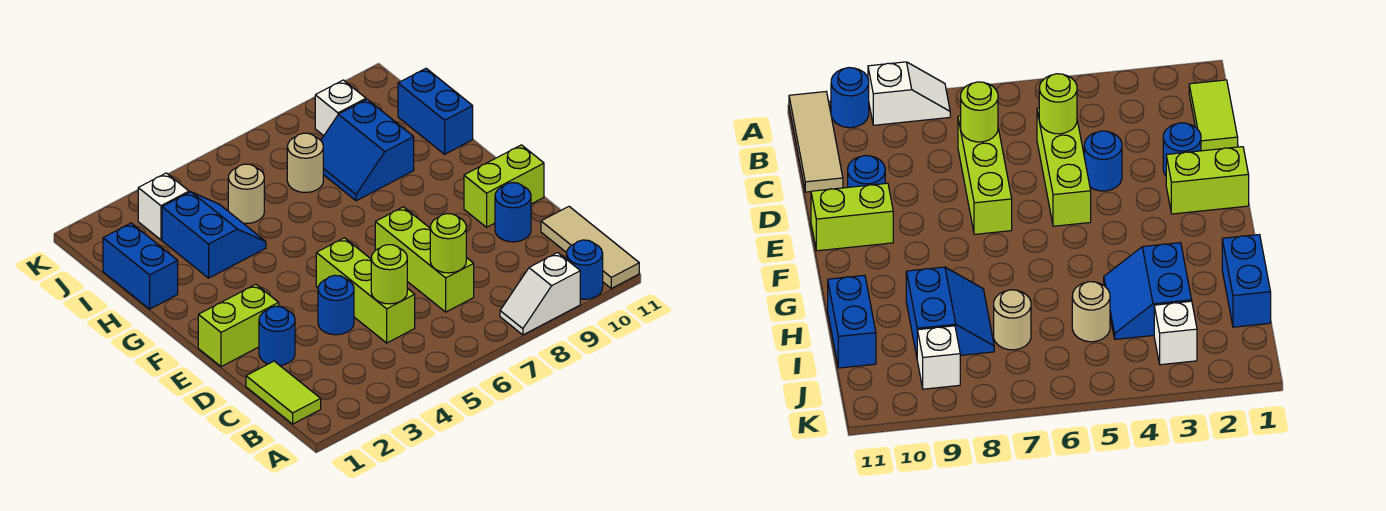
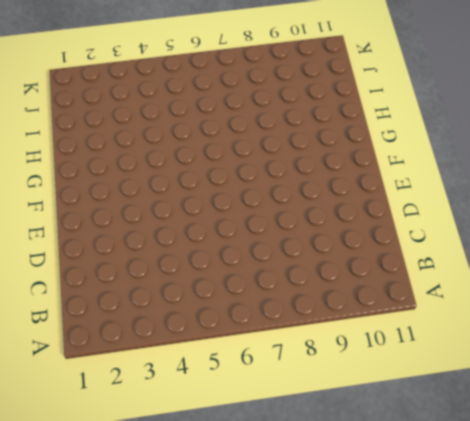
none -> white slope A8:A9 level 1 top 9
none -> blue round brick A10 level 1
none -> tan tile A11:C11 level 1

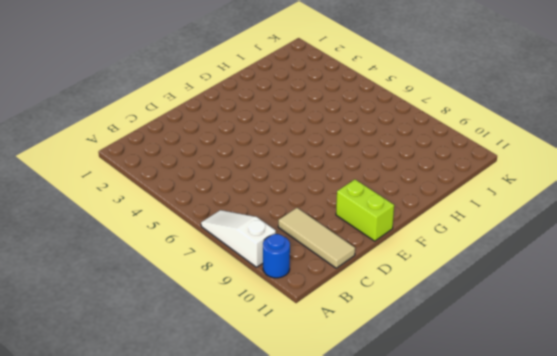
white slope A7:A9 level 1 top 9 -> white slope A8:A9 level 1 top 9
tan tile C9:C11 level 1 -> tan tile A11:C11 level 1
none -> lime tile B1:C1 level 1
none -> lime brick C5:E5 level 1
none -> lime brick C7:E7 level 1

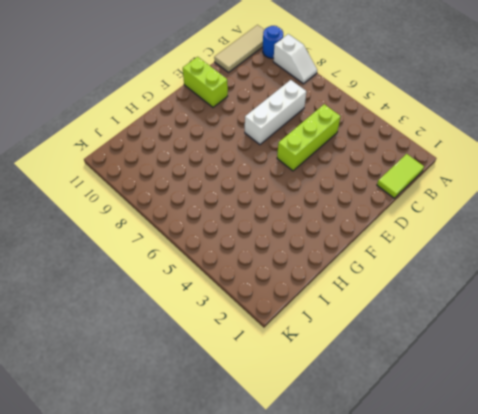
white brick C7:E7 level 1 -> lime brick C7:E7 level 1
none -> blue round brick D2 level 1
none -> blue round brick D4 level 1
none -> blue round brick D10 level 1

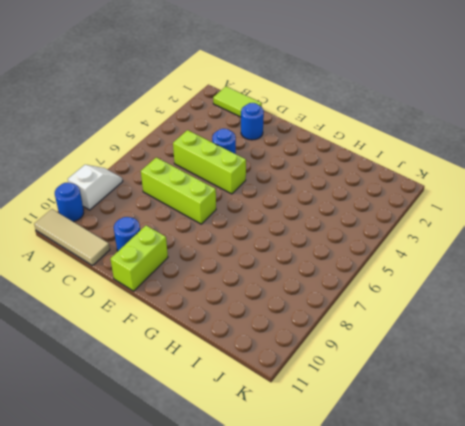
none -> lime brick E1:E2 level 1
none -> blue brick H1:I1 level 1
none -> blue slope H3:I4 level 1 top 3

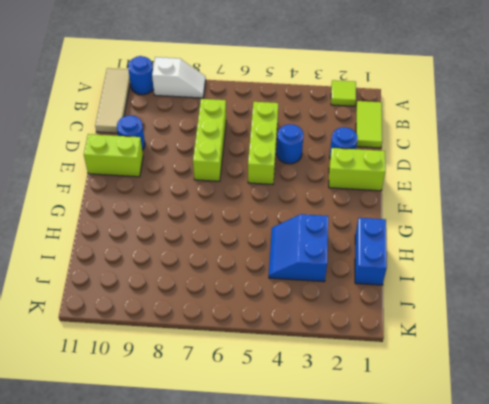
lime tile A2 level 1 -> none
none -> blue slope H8:I9 level 1 top 9
none -> blue brick H11:I11 level 1
none -> tan round brick I5 level 1

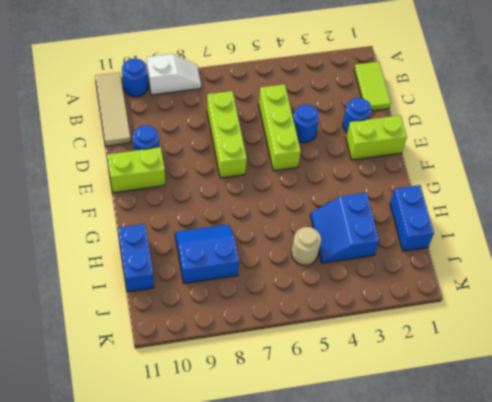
blue slope H8:I9 level 1 top I -> blue slope H8:I9 level 1 top 9
none -> tan round brick I7 level 1
none -> white brick J3 level 1
none -> white brick J9 level 1

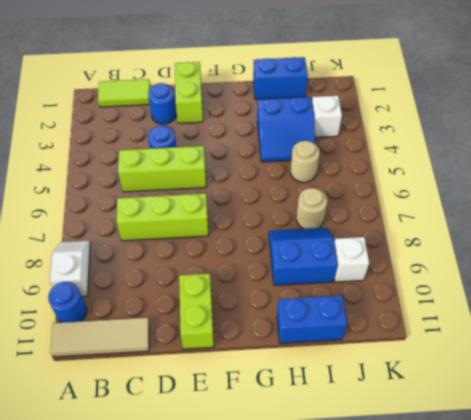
none -> blue round brick D10 level 1
none -> lime round brick C5 level 2
none -> lime round brick C7 level 2

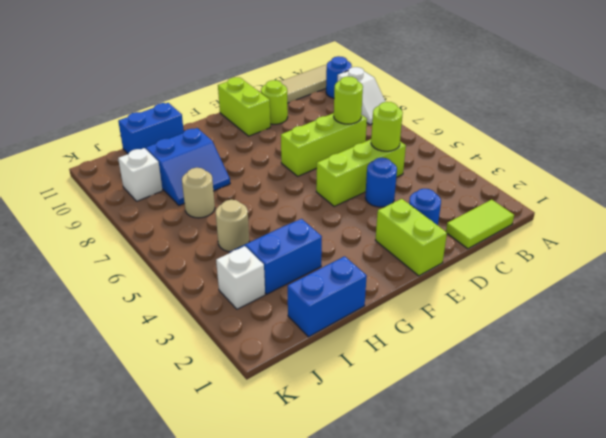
lime round brick D10 level 1 -> blue round brick D10 level 1

